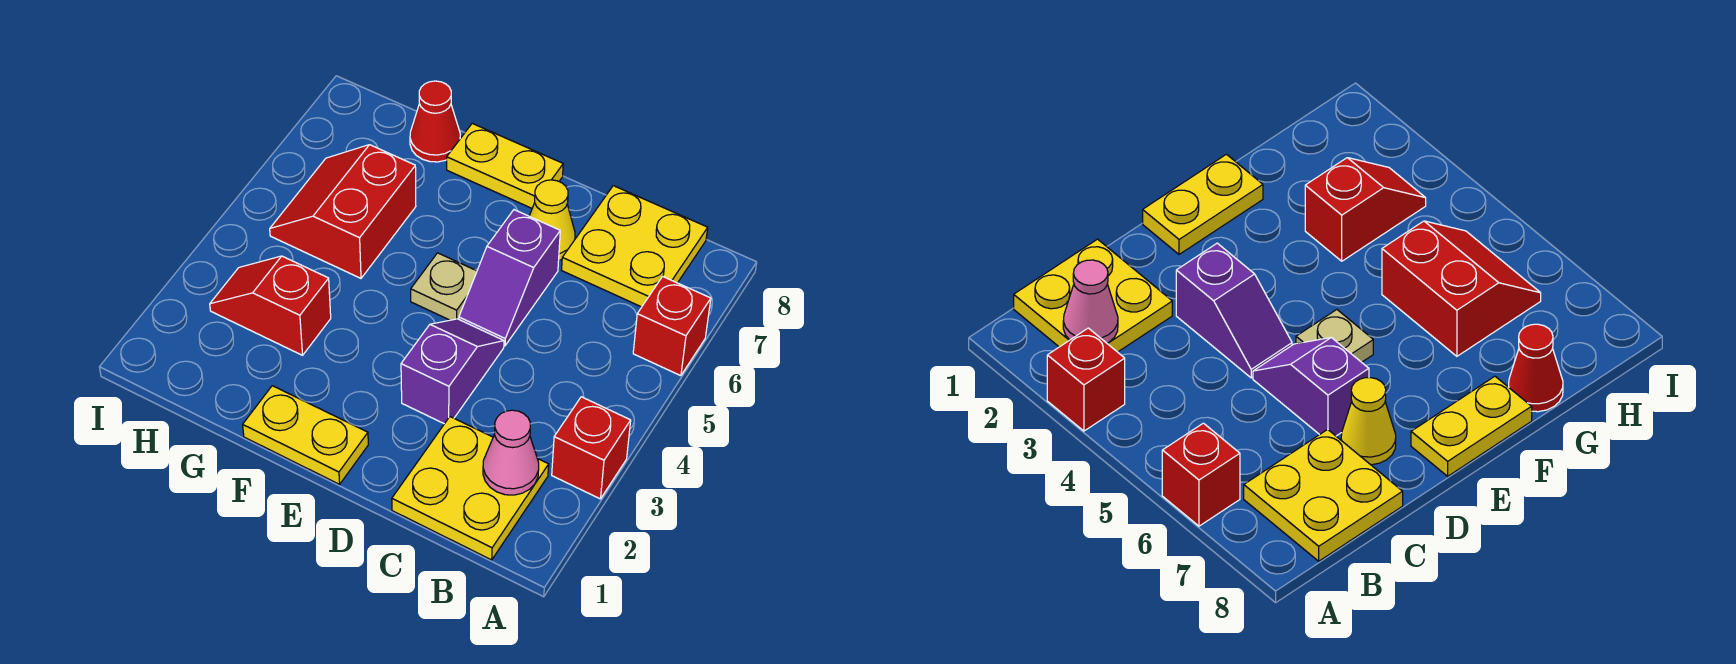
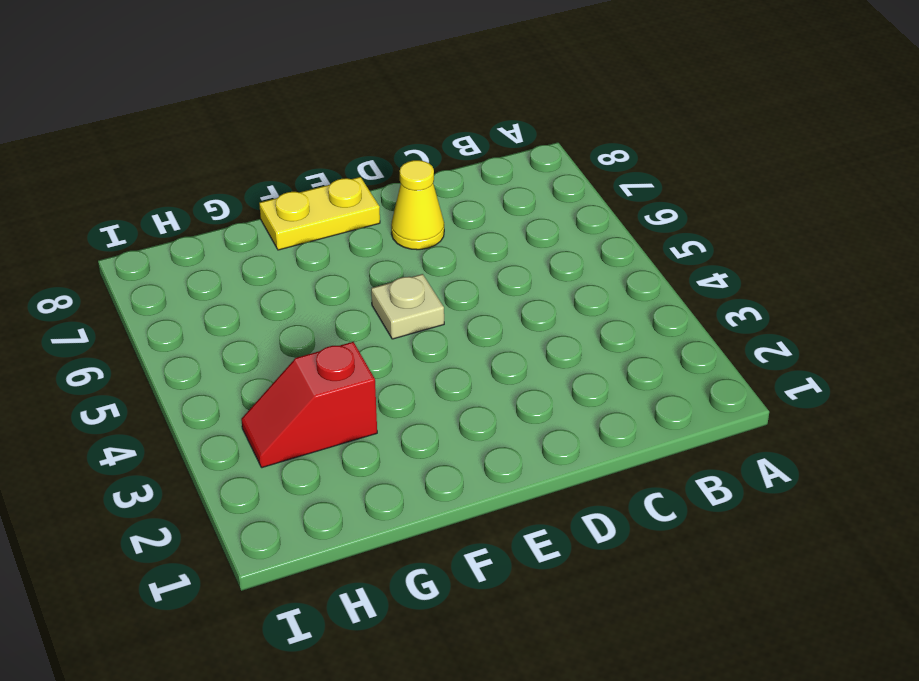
none -> red brick A3 level 1
none -> red brick A6 level 1
none -> yellow plate B1:C2 level 1

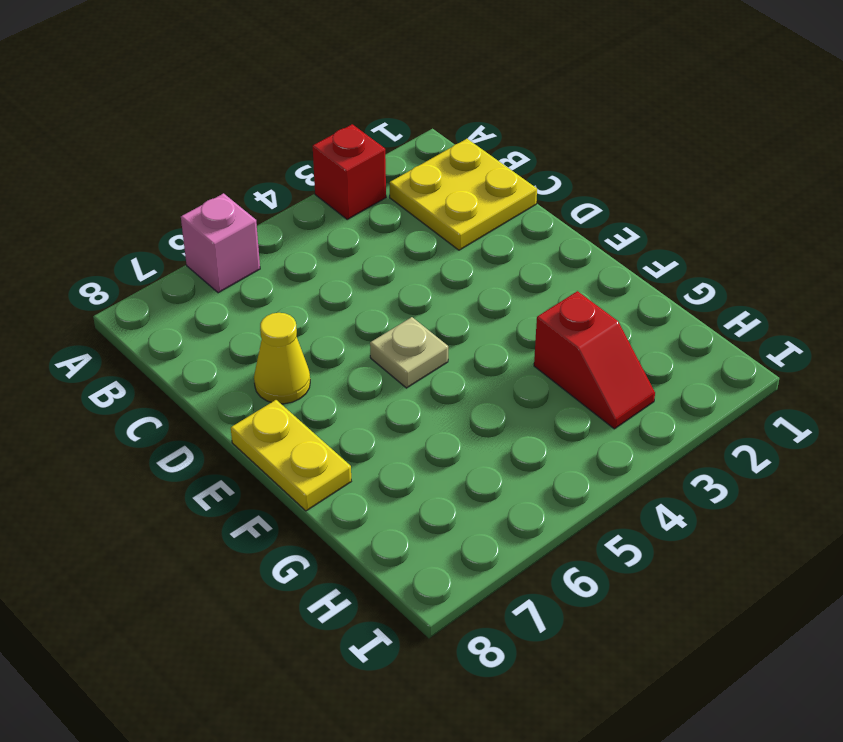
pink brick A6 level 1 -> red brick A6 level 1
none -> yellow plate B7:C8 level 1
none -> purple slope D3:D4 level 1 top 3
none -> purple slope D5:D6 level 1 top 6

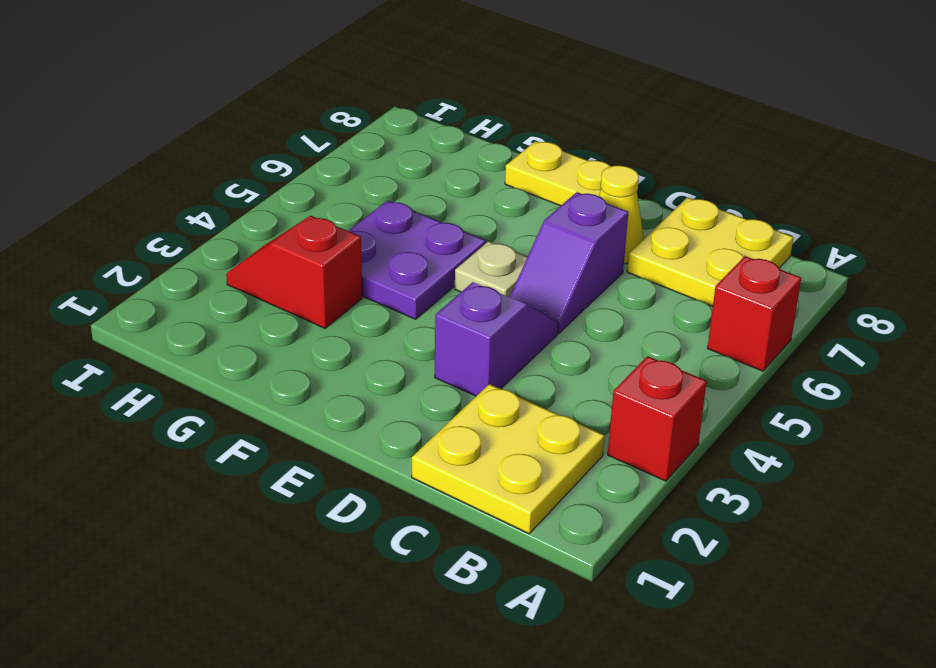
purple plate F4:G5 level 1 -> red slope G5:H6 level 1 top G
none -> yellow plate E1:F1 level 1
none -> red cone G8 level 1
none -> pink cone B2 level 2

